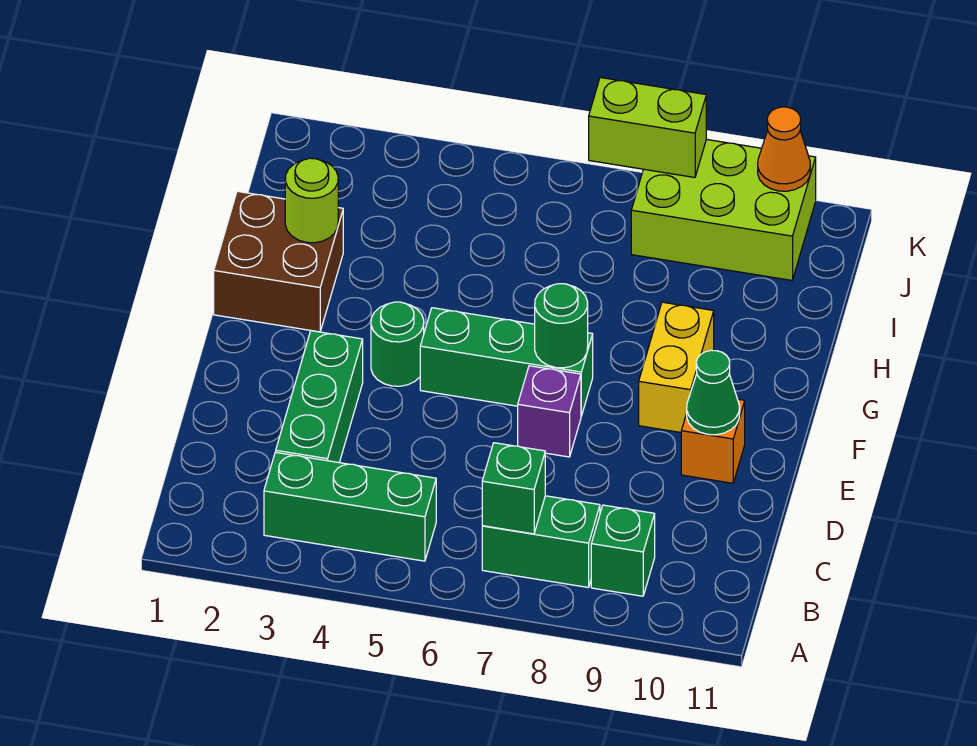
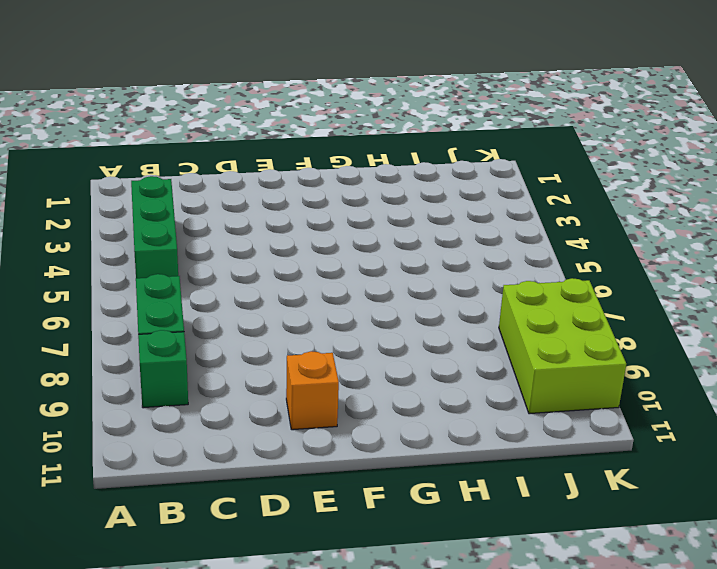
none -> green brick C3:E3 level 1
none -> purple brick E7 level 1
none -> green round brick F4 level 1

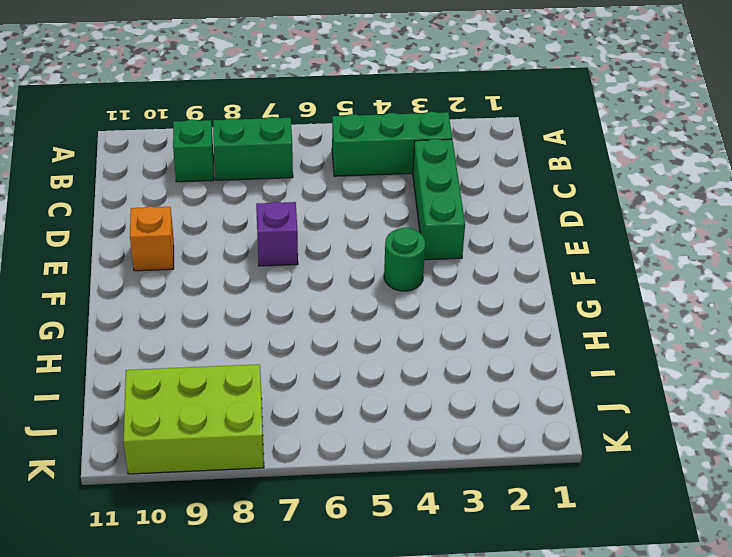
none -> green brick F5:F7 level 1
none -> yellow brick F9:G9 level 1
none -> brown brick G1:H2 level 1

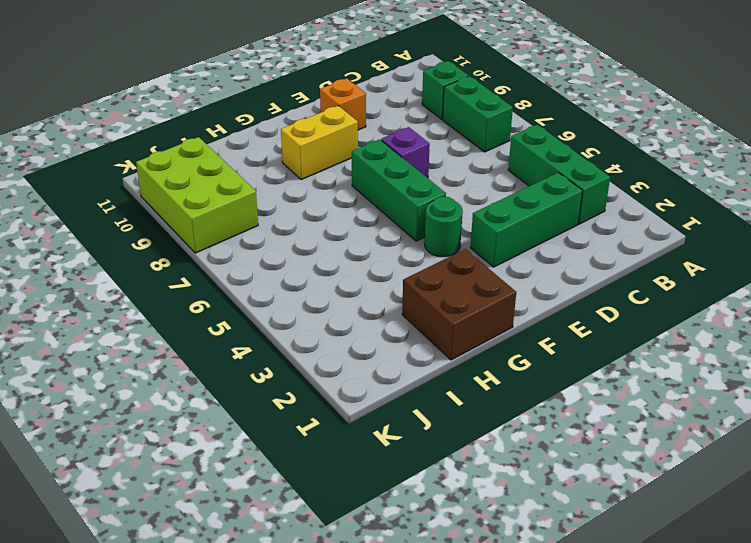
none -> green brick B7 level 2
none -> green cone E10 level 2
none -> green round brick F7 level 2

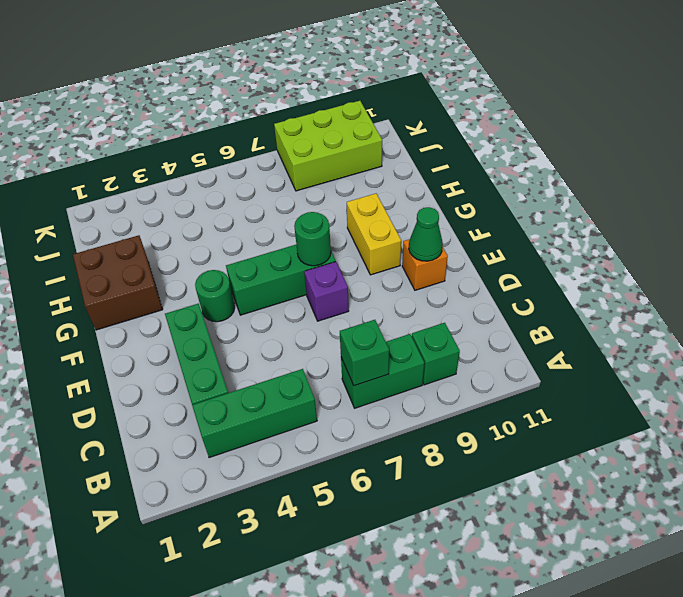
none -> lime round brick H2 level 2
none -> lime brick K7:K8 level 2
none -> orange cone K10 level 2

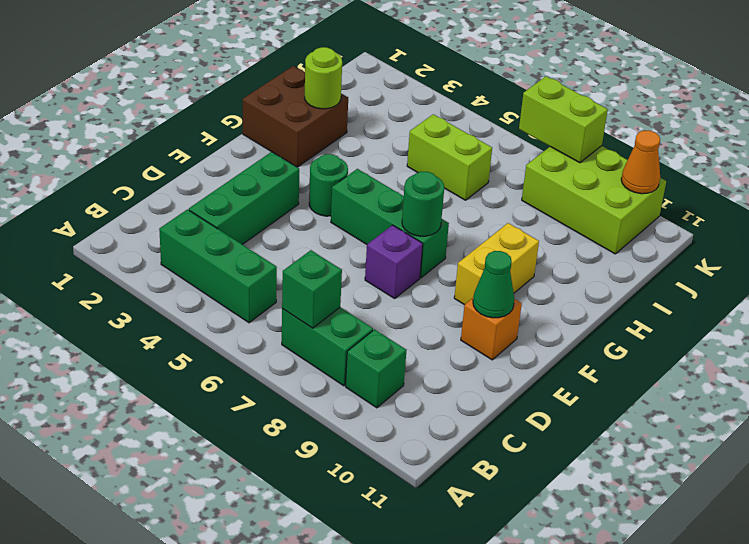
lime brick I5:I6 level 1 -> none

